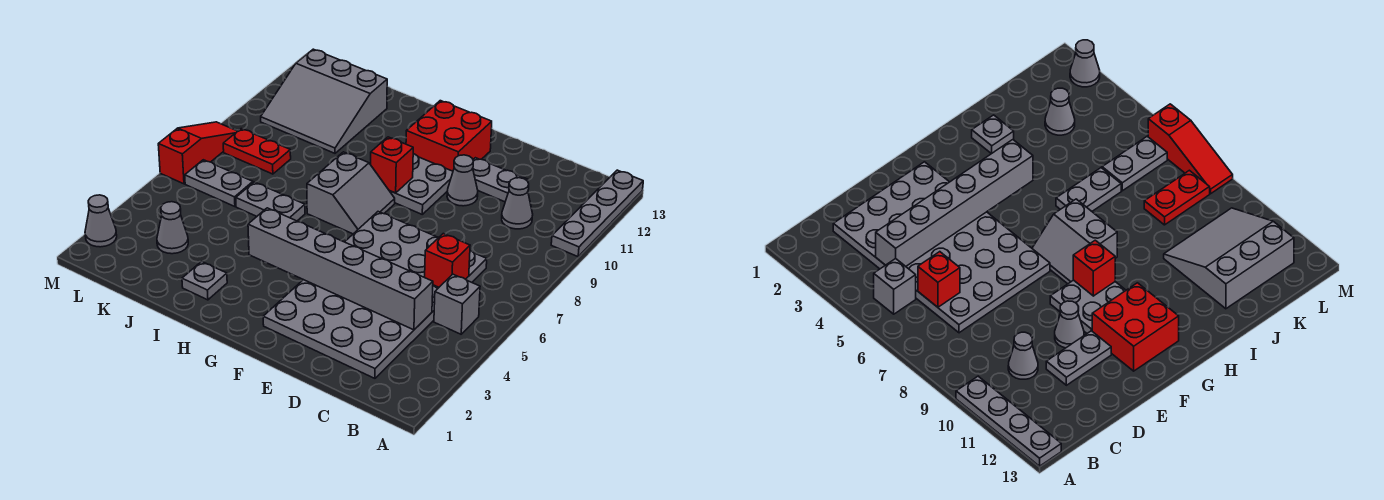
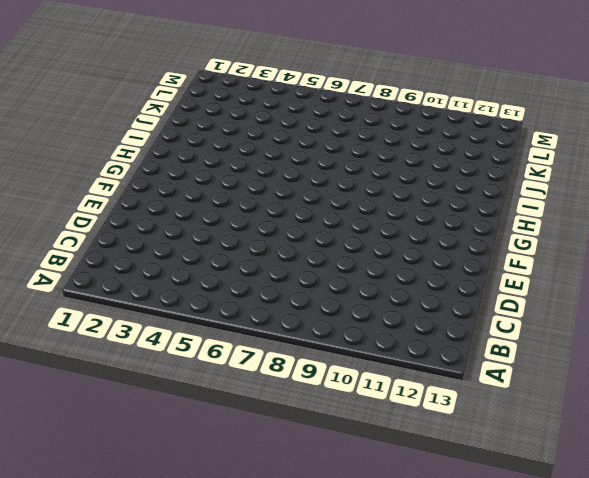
none -> grey plate A10:A13 level 1
none -> grey brick B5 level 1
none -> grey plate C2:F7 level 1

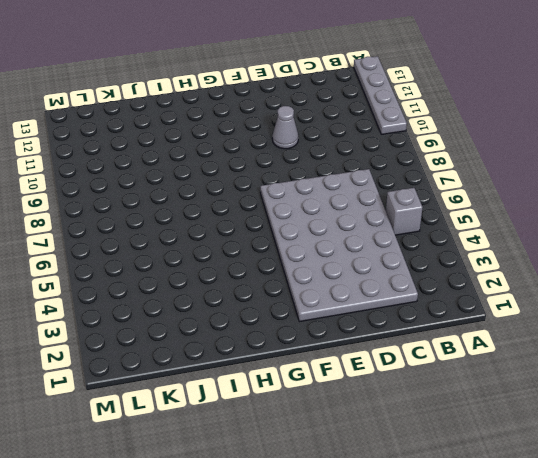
none -> grey cone C10 level 1
none -> grey plate D11:E11 level 1
none -> grey plate F9:G10 level 1

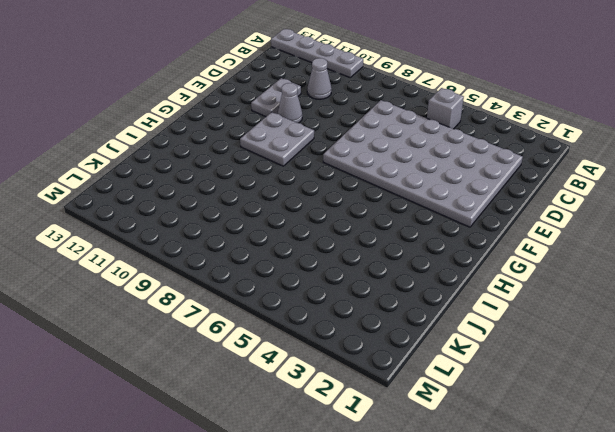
none -> red brick F11:G12 level 1
none -> grey slope G7:H8 level 1 top H
none -> grey plate I2 level 1

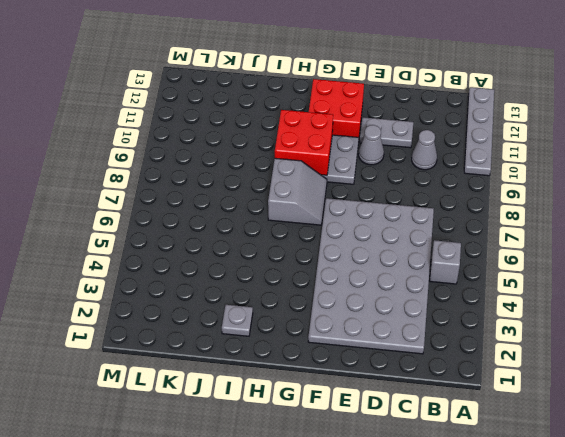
red brick G9:H10 level 2 -> red brick G9 level 2
none -> grey plate I6:J6 level 1
none -> grey slope J10:L12 level 1 top 12
none -> grey cone K3 level 1

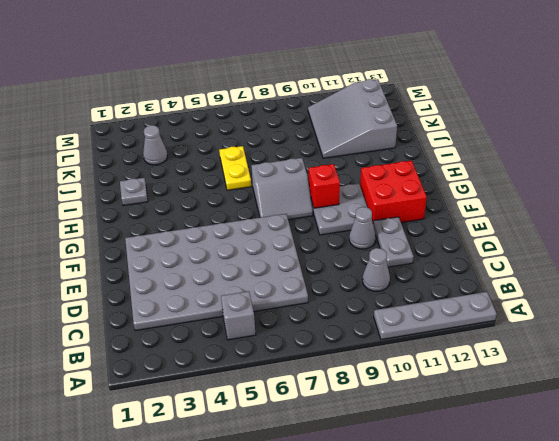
yellow plate I6:J6 level 1 -> grey plate I6:J6 level 1
none -> grey plate K6:L6 level 1
none -> red plate K8:L8 level 1
none -> grey cone M2 level 1

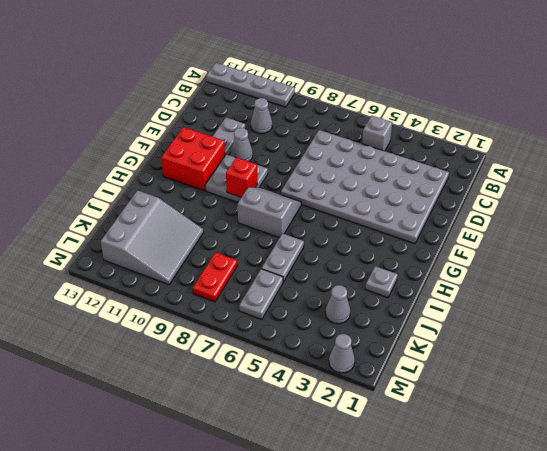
none -> red slope M6:M8 level 1 top 6
none -> grey brick C4:H4 level 2
none -> red brick C6 level 2

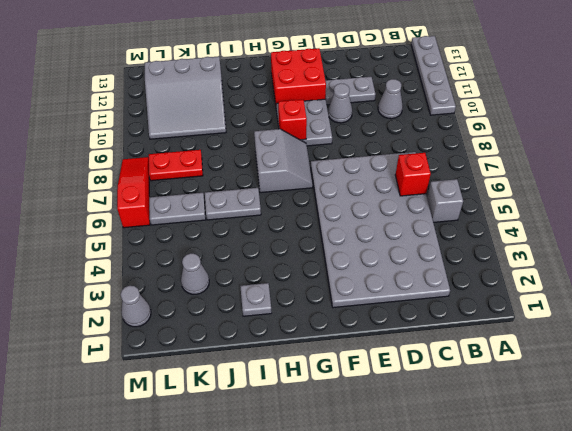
none -> grey brick C4:H4 level 2

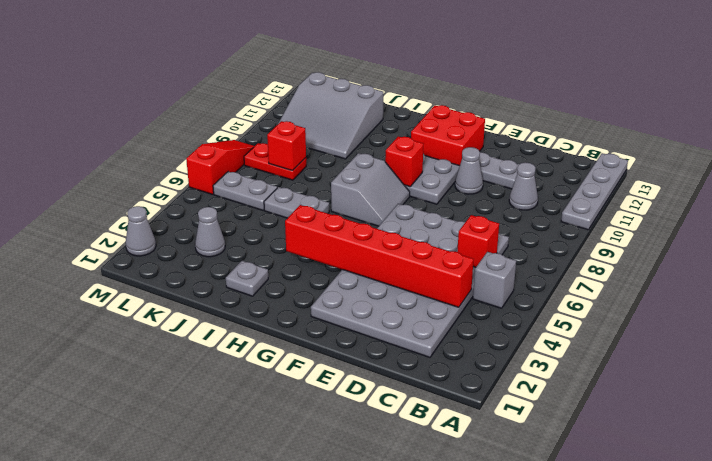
red brick C4:H4 level 2 -> grey brick C4:H4 level 2
red brick K8 level 2 -> none

